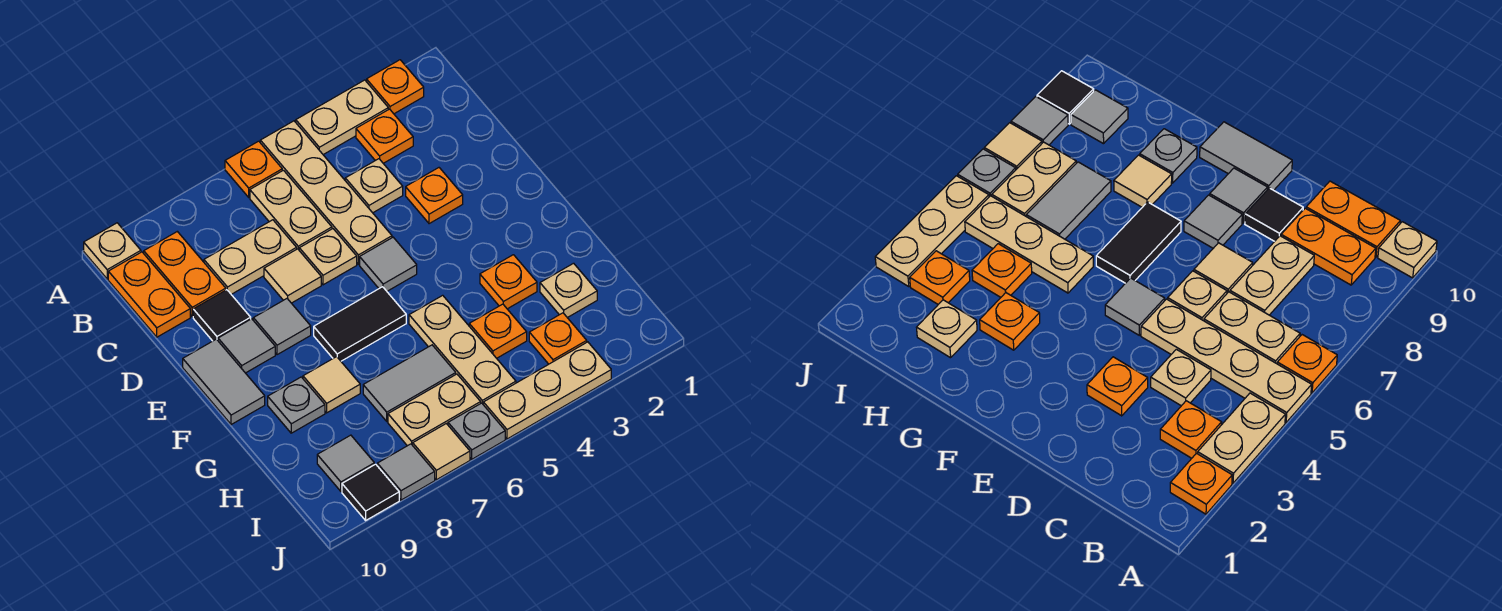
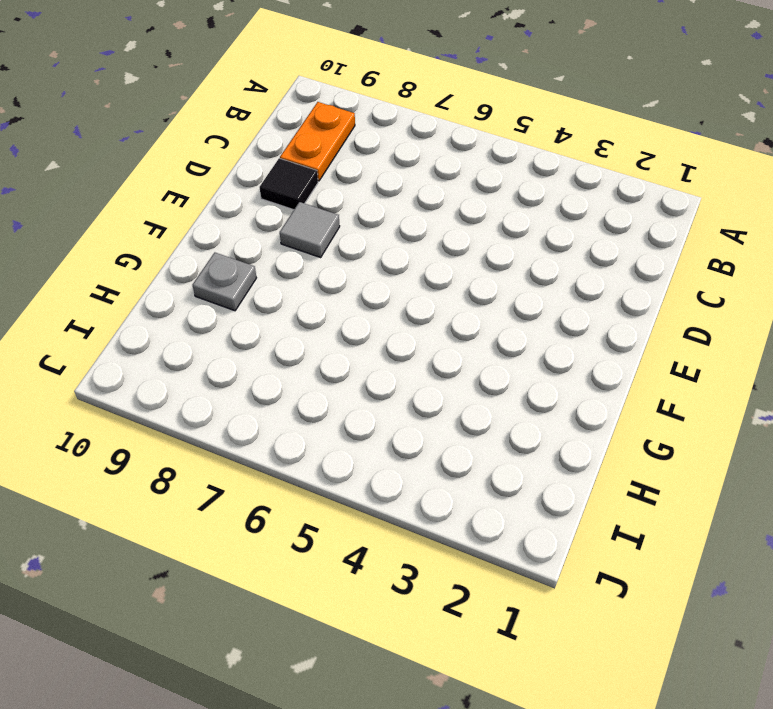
none -> orange plate A2 level 1
none -> tan plate A3:A4 level 1
none -> tan plate A5:D5 level 1
none -> orange plate A6 level 1

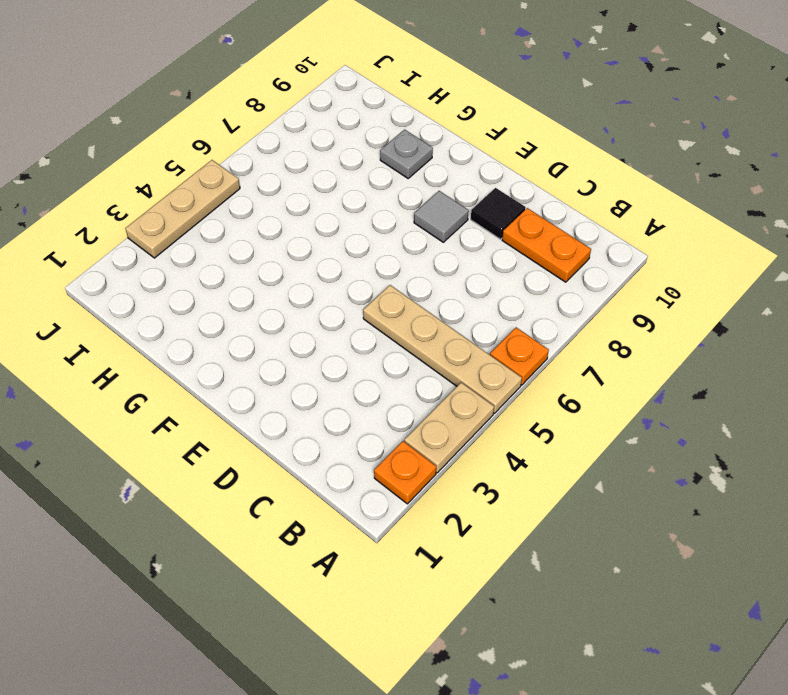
none -> tan plate A10 level 1
none -> orange plate B3 level 1
none -> tan plate B6:C6 level 1
none -> orange plate B10:C10 level 1

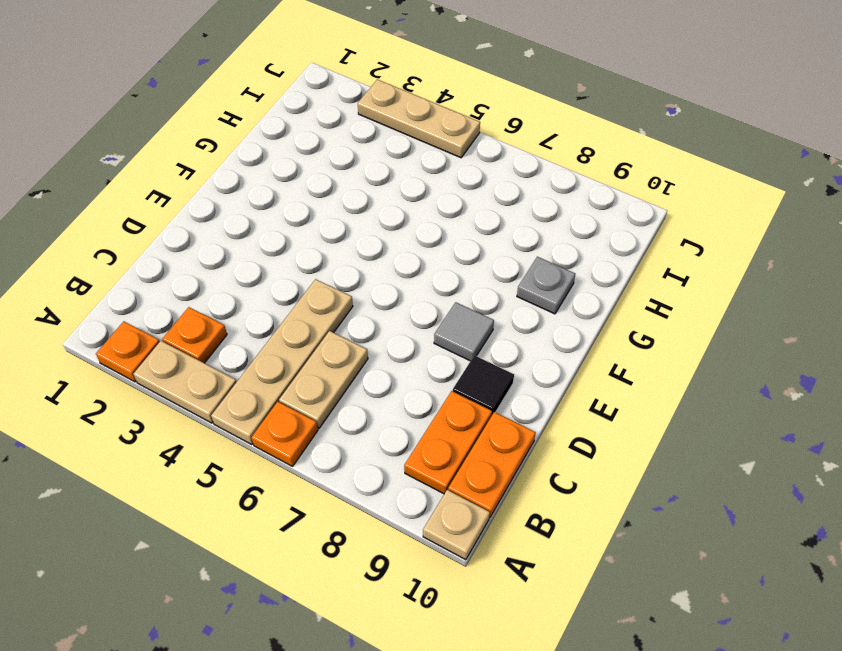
none -> tan plate C4 level 1
none -> tan plate C7:C8 level 1
none -> orange plate D3 level 1
none -> tan plate D6 level 1

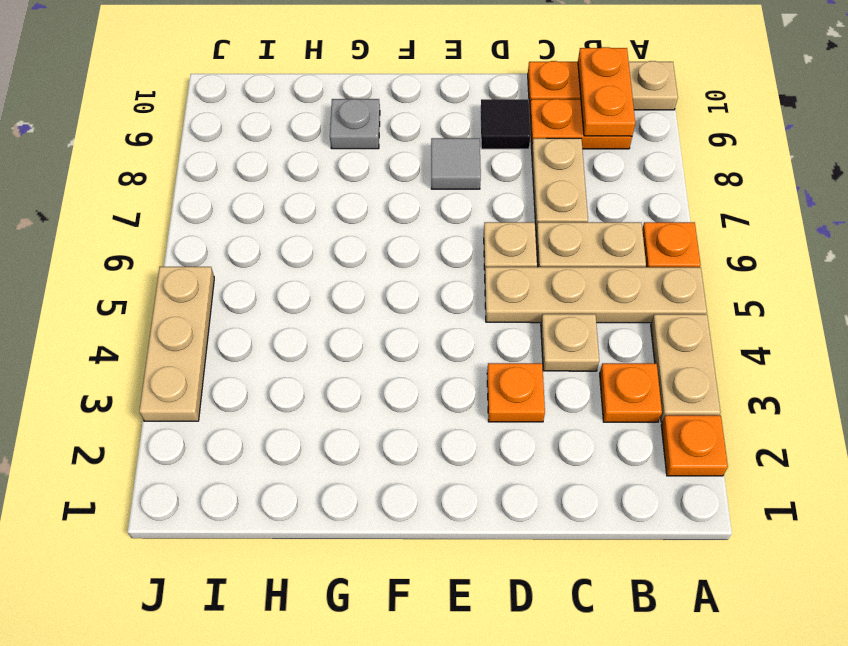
orange plate B9:B10 level 2 -> none
none -> tan tile D7 level 1
none -> grey tile E5 level 1
none -> grey tile E9 level 1
none -> grey tile E10:F10 level 1

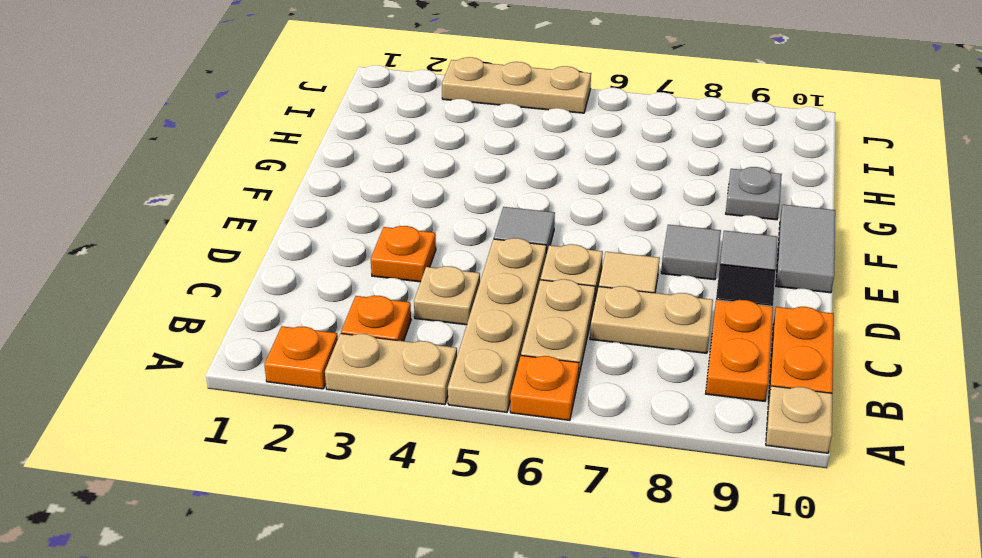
none -> black tile F6:F7 level 1
none -> orange plate G3 level 1
none -> tan plate G5:I5 level 1
none -> tan tile G8 level 1

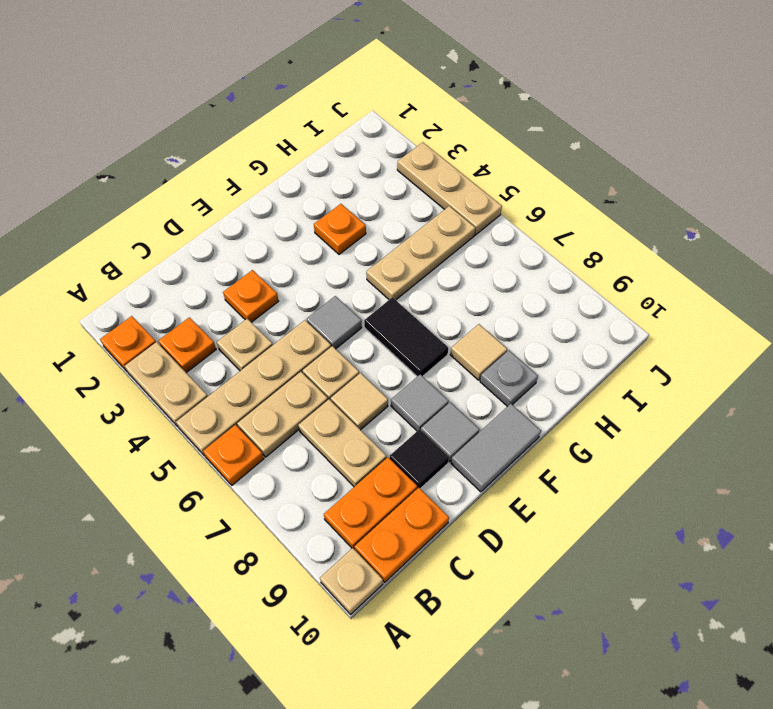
none -> tan plate H2 level 1
none -> orange plate H4 level 1
none -> grey tile H6:H7 level 1
none -> orange plate I3 level 1

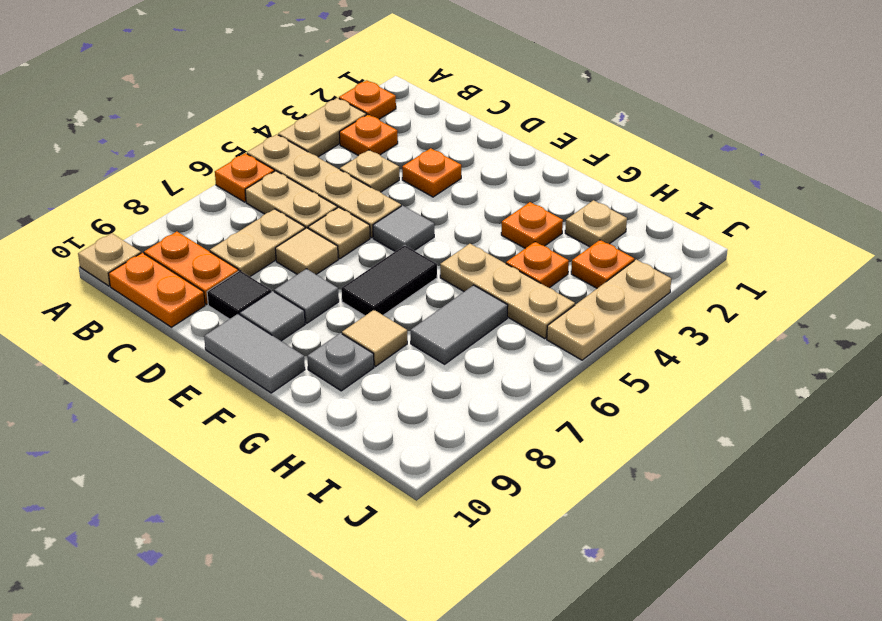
none -> tan plate I6:I7 level 1
none -> grey tile I9 level 1
none -> grey plate J6 level 1
none -> tan tile J7 level 1

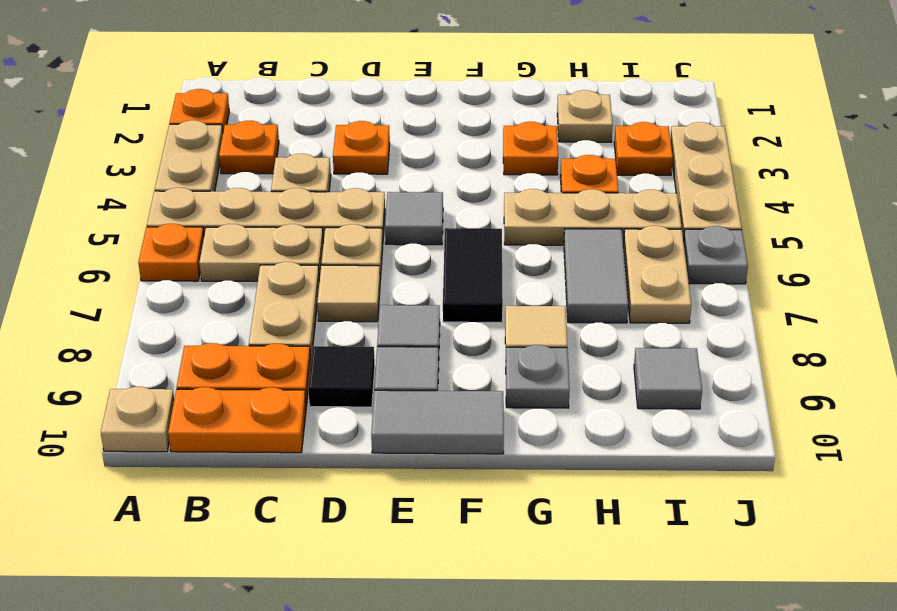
none -> tan tile J7 level 1
none -> grey tile J8 level 1
none -> black tile J9 level 1

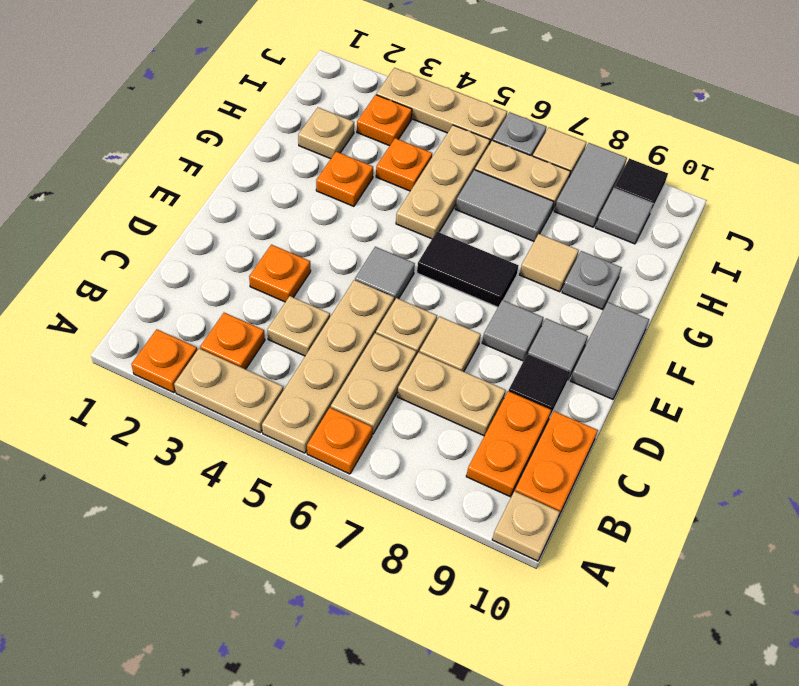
grey tile I8:J8 level 1 -> grey tile J8 level 1

